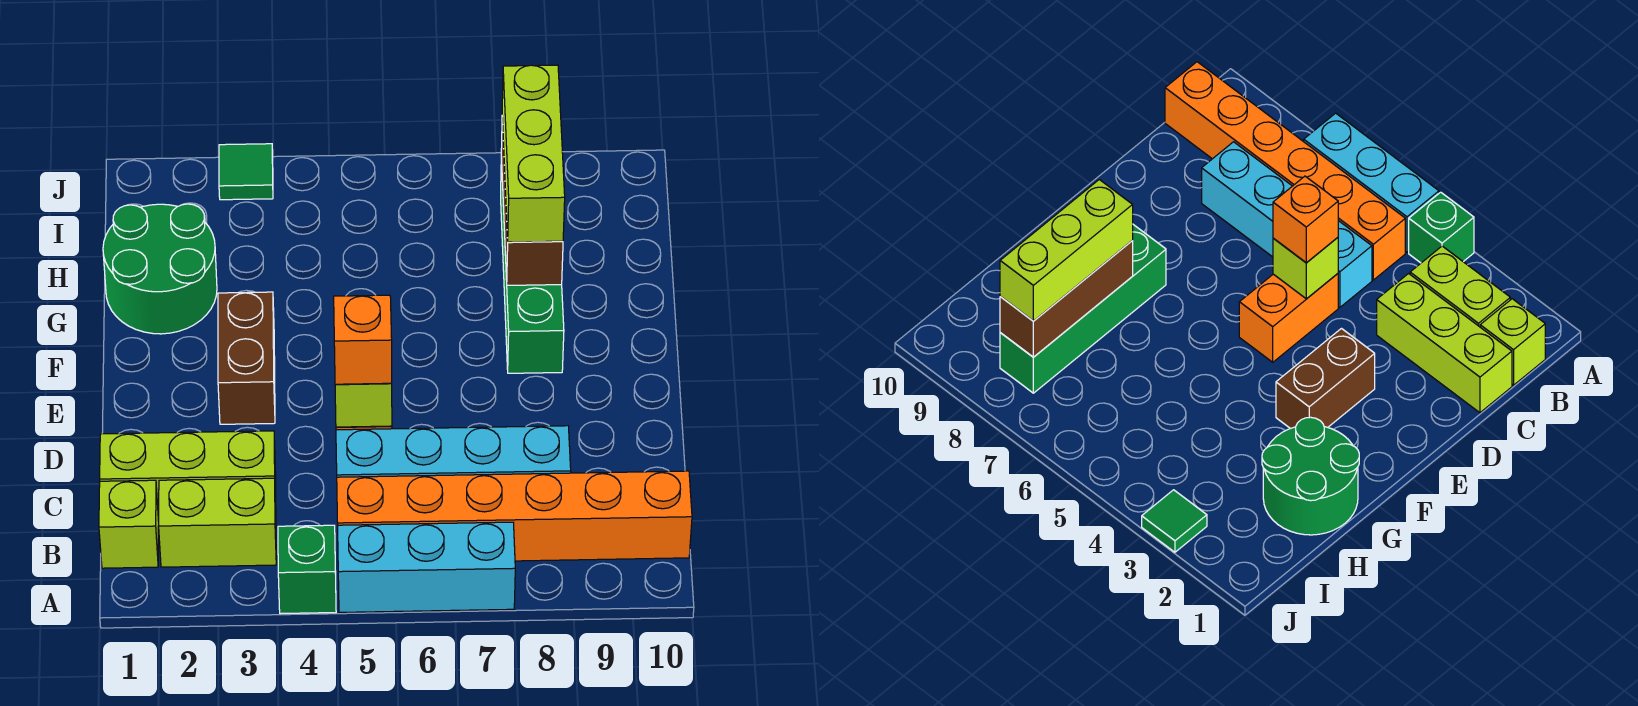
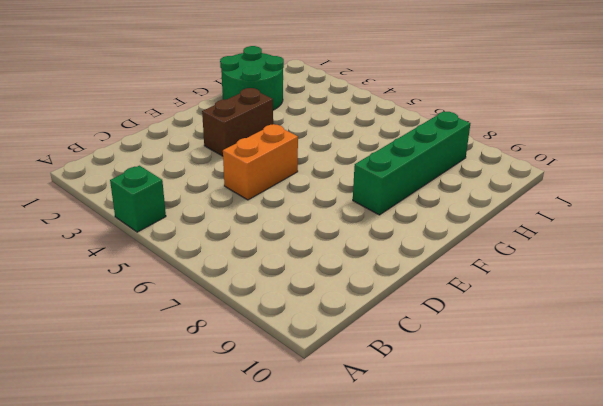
none -> cyan brick A5:A7 level 1
none -> lime brick B1 level 1
none -> lime brick B2:B3 level 1

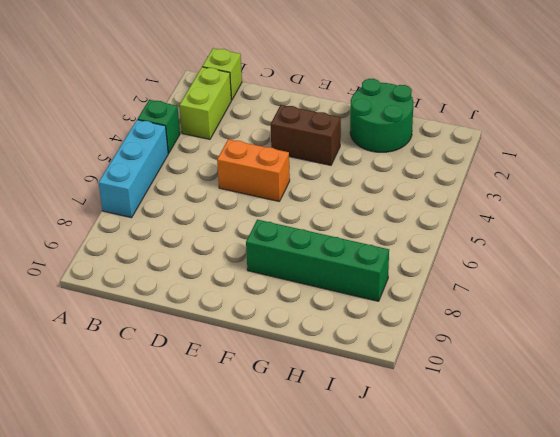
none -> orange brick B5:B10 level 1
none -> lime brick C1:C3 level 1
none -> cyan brick C5:C8 level 1

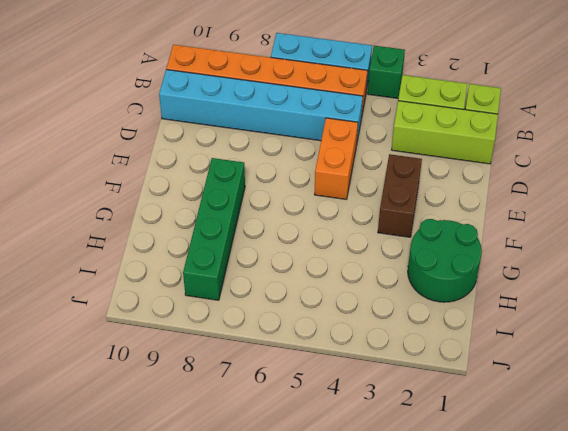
cyan brick C5:C10 level 1 -> cyan brick C5:C8 level 1
none -> green tile J3 level 1
none -> lime brick D5 level 2
none -> brown brick G8:I8 level 2

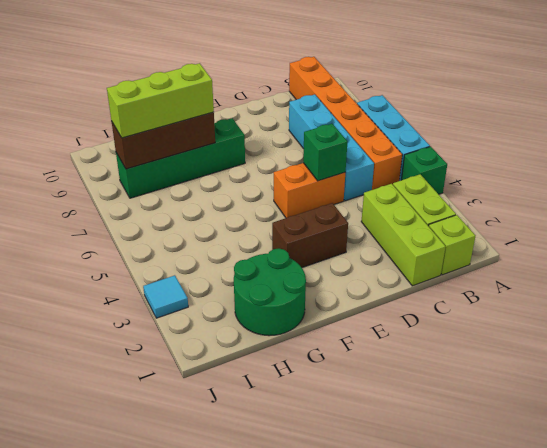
green brick D5 level 2 -> lime brick D5 level 2
cyan tile J3 level 1 -> green tile J3 level 1
none -> orange brick D5 level 3

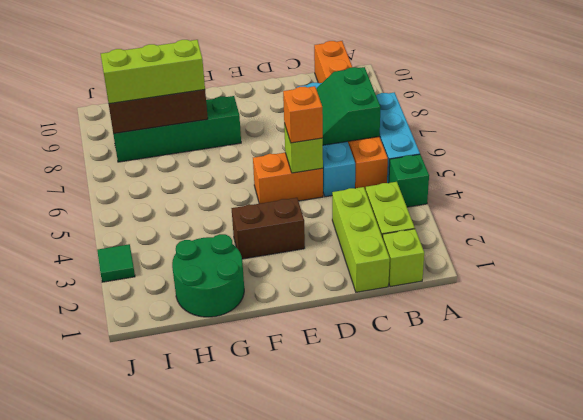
green slope B6:C7 level 2 top B -> none

